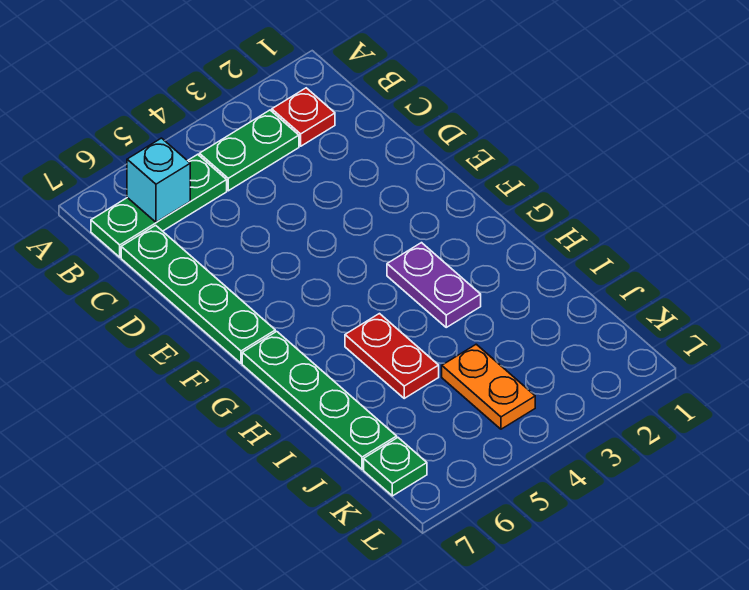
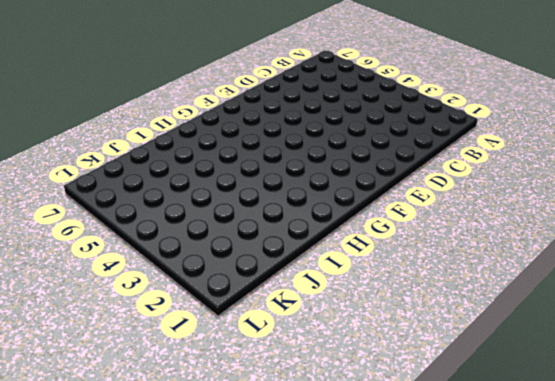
none -> red plate B2 level 1
none -> green plate B3:B4 level 1

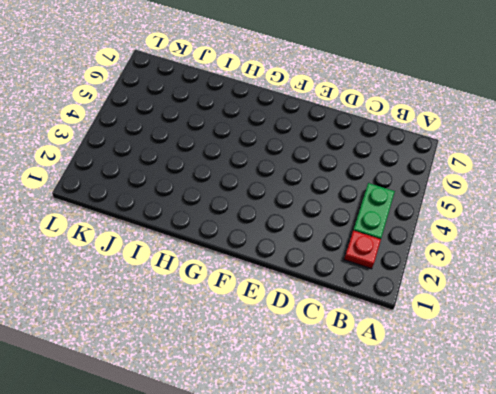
none -> green plate B5:B7 level 1
none -> green plate C7:F7 level 1

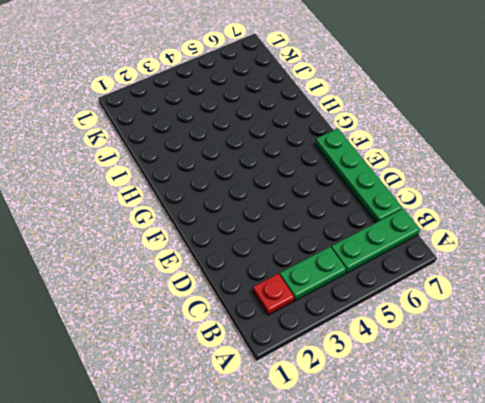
none -> purple plate G3:H3 level 1
none -> green plate G7:J7 level 1

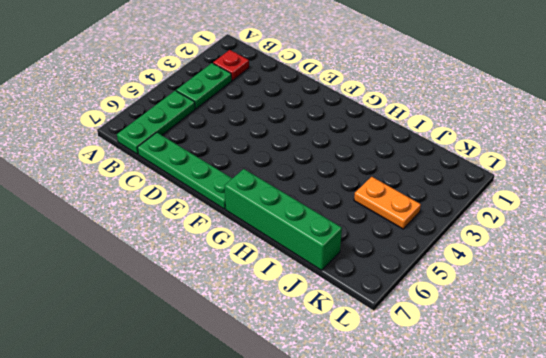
green brick G7:J7 level 1 -> green plate G7:J7 level 1
none -> purple plate G3:H3 level 1
none -> red plate H5:I5 level 1

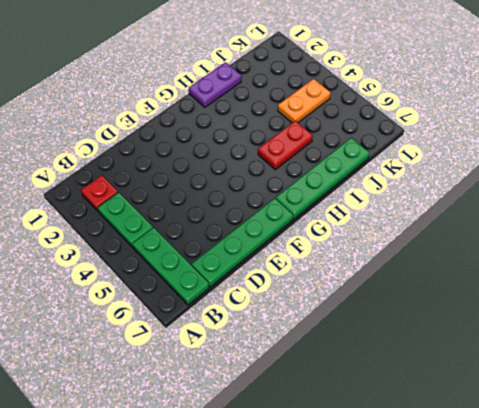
purple plate H1:I1 level 1 -> purple plate G3:H3 level 1
none -> green plate K7 level 1
none -> cyan brick B6 level 2

